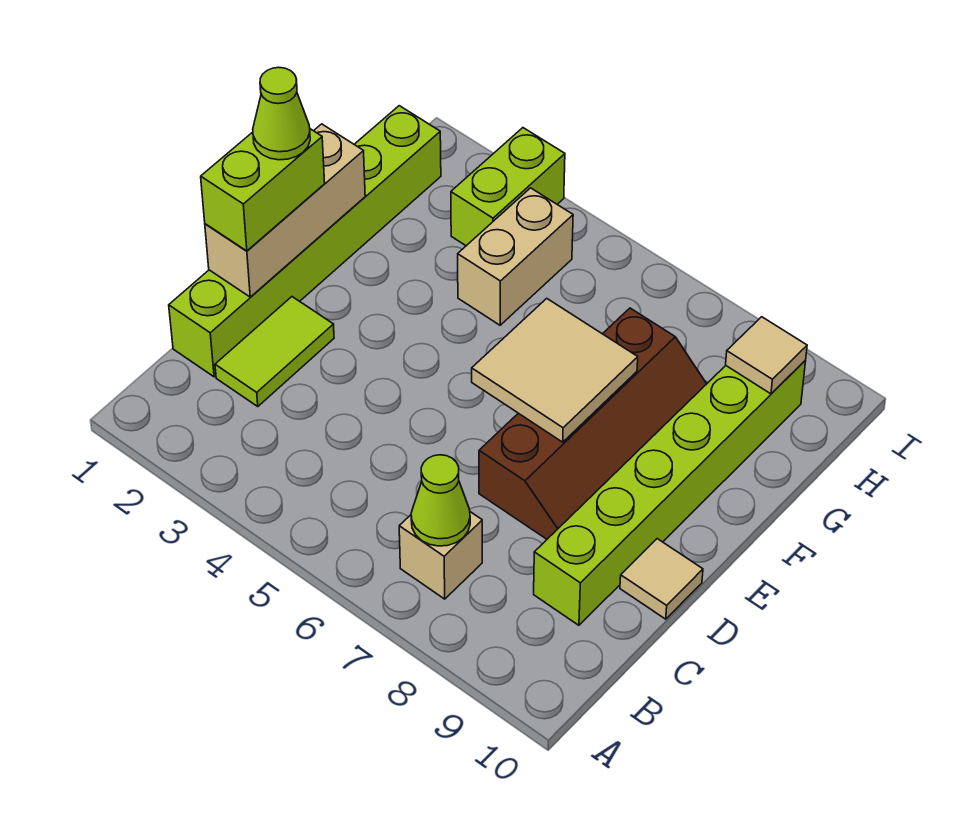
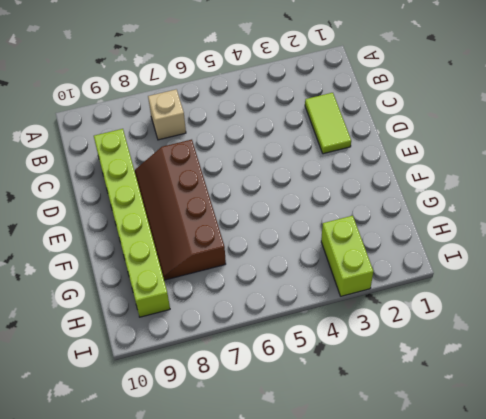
none -> lime brick C1:H1 level 1
none -> tan tile D10 level 1
none -> tan brick G4:H4 level 1

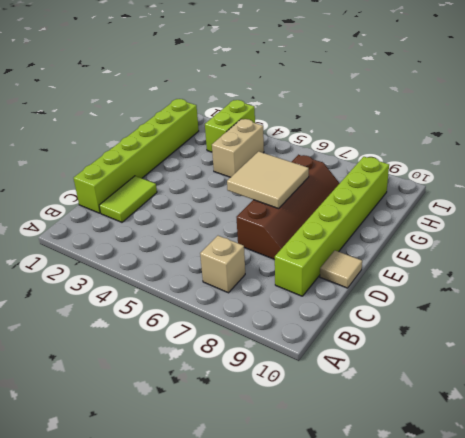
none -> lime cone B7 level 2
none -> tan brick D1:F1 level 2
none -> tan tile H9 level 2

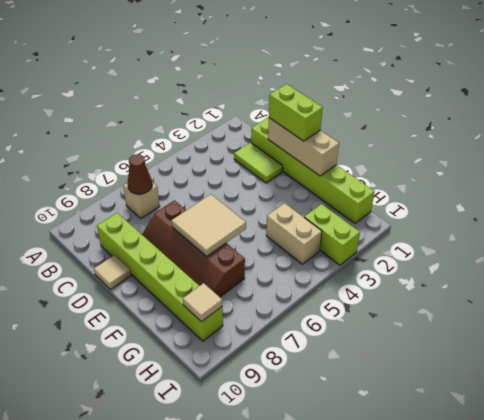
brown cone B7 level 2 -> lime cone B7 level 2
none -> lime cone E1 level 4

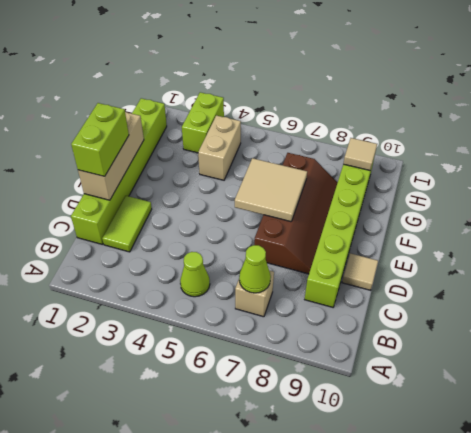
lime cone B5 level 1 -> lime cone E1 level 4

